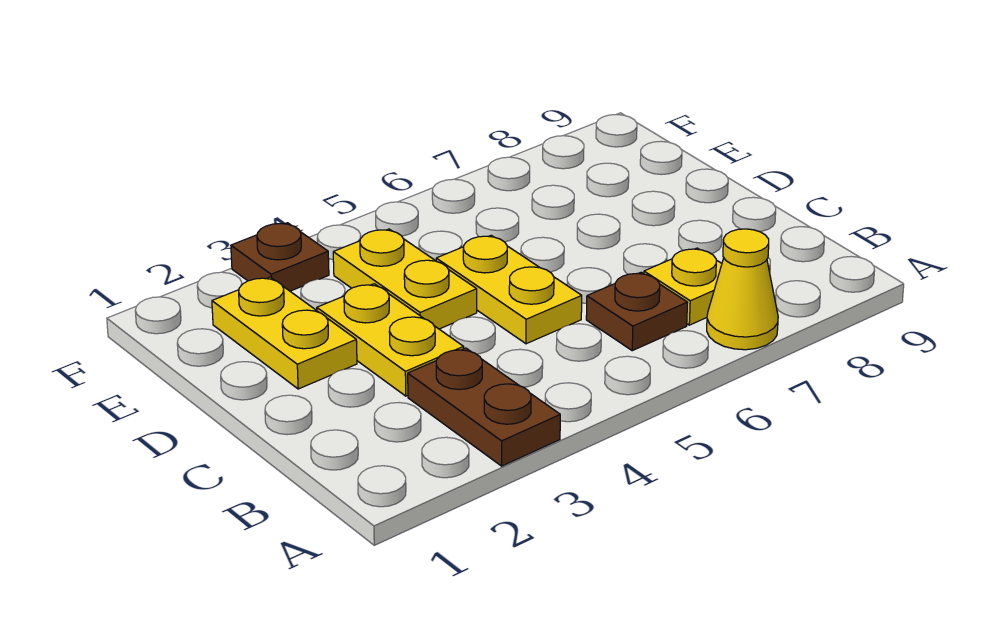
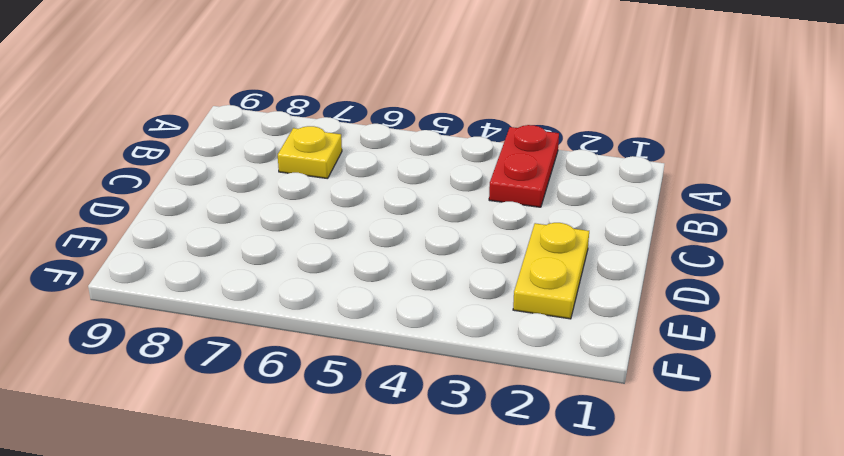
red plate A3:B3 level 1 -> brown plate A3:B3 level 1
none -> yellow cone A7 level 1
none -> brown plate B6 level 1

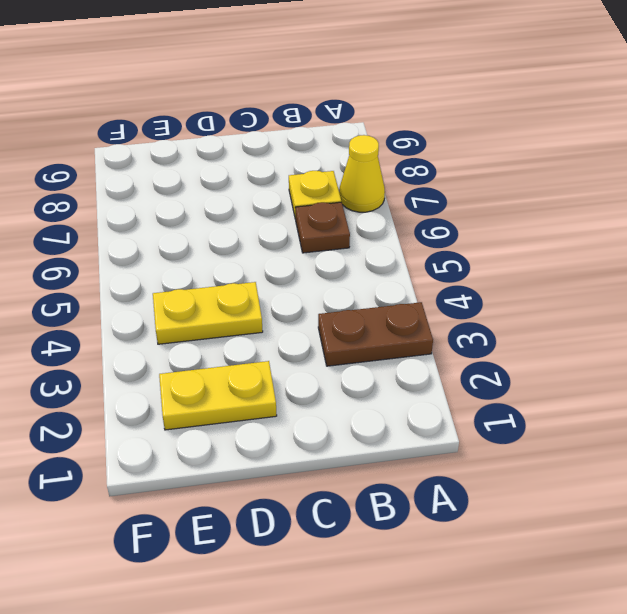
none -> yellow plate C3:D3 level 1
none -> yellow plate C5:D5 level 1

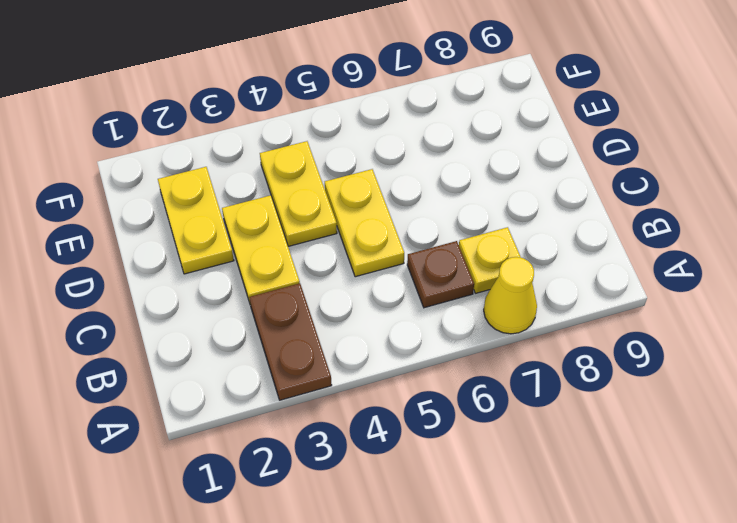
none -> brown plate F3 level 1

